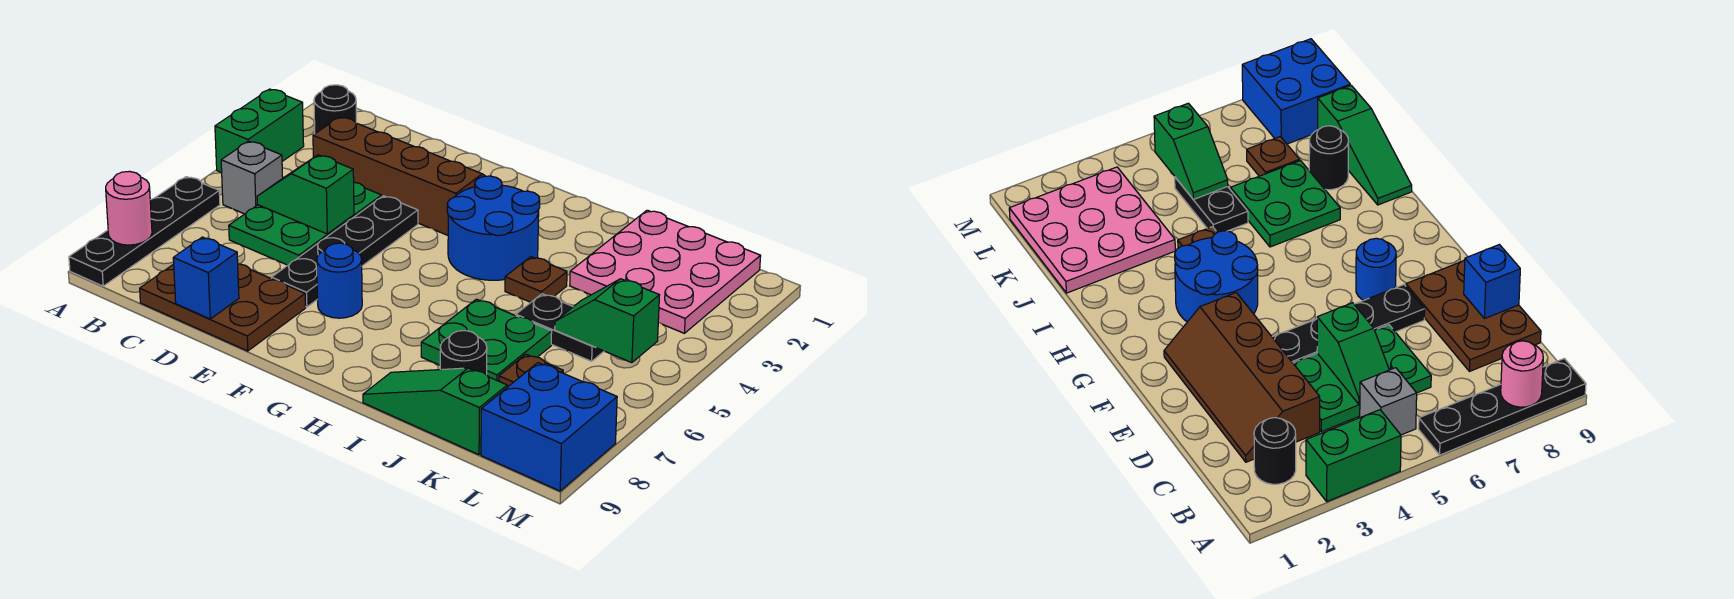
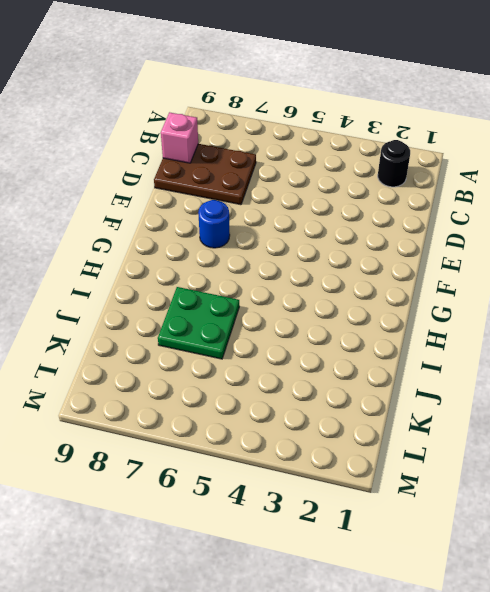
brown plate C7:D9 level 1 -> brown plate C8:E9 level 1
pink brick C9 level 2 -> none
none -> green brick A3:A4 level 1
none -> black plate A6:A9 level 1
none -> grey brick B5 level 1

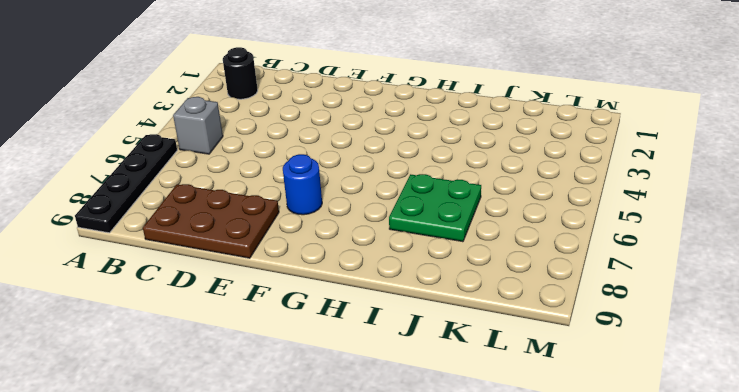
none -> green brick A3:A4 level 1
none -> brown slope C2:F3 level 1 top 3
none -> green plate C4:D6 level 1

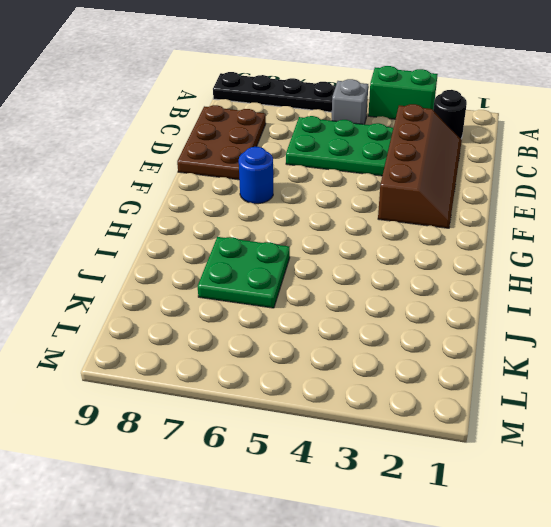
none -> black plate E4:E7 level 1
none -> blue round brick G3:H4 level 1
none -> brown plate I4 level 1

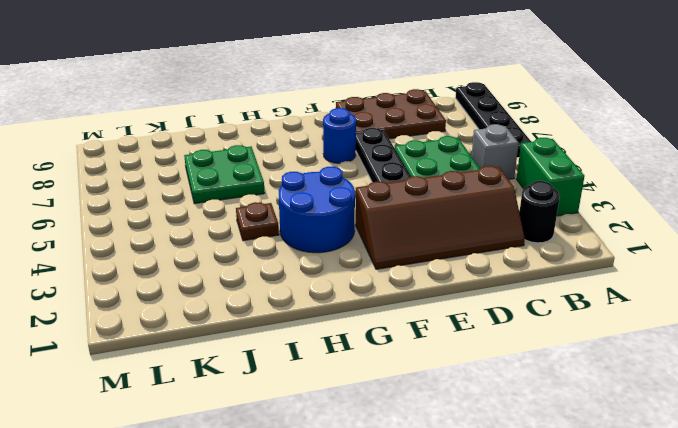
none -> green slope I9:K9 level 1 top K
none -> pink plate J1:L3 level 1
none -> black plate J5:K5 level 1

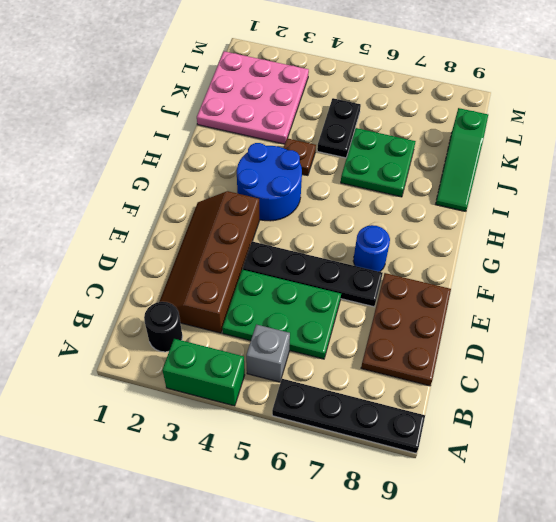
none -> black round brick J8 level 1
none -> brown plate K7 level 1
none -> blue brick L8:M9 level 1

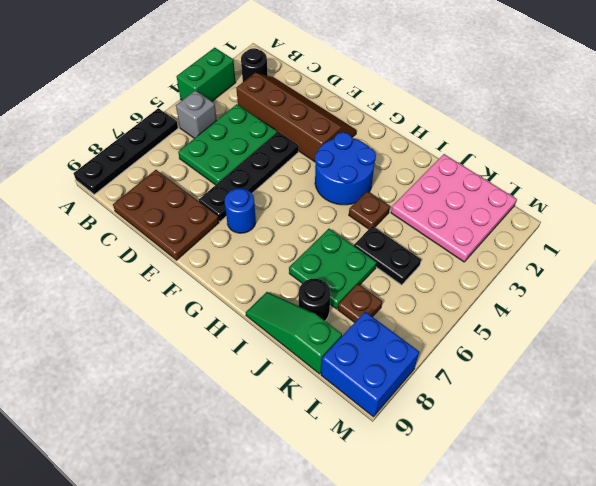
none -> pink round brick A8 level 2
none -> green slope C5:D5 level 2 top D
none -> blue brick D9 level 2

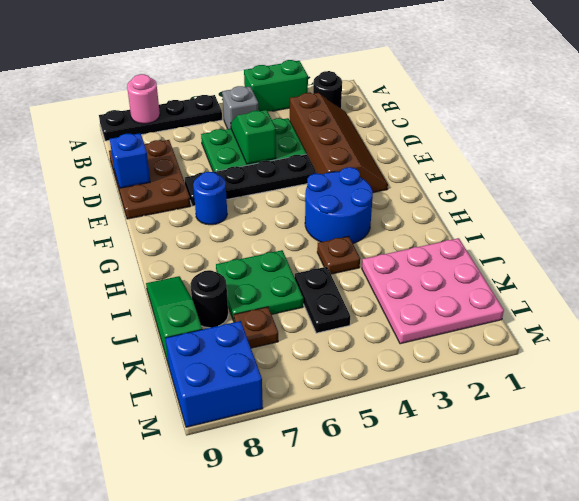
none -> green slope K5:L5 level 2 top L

